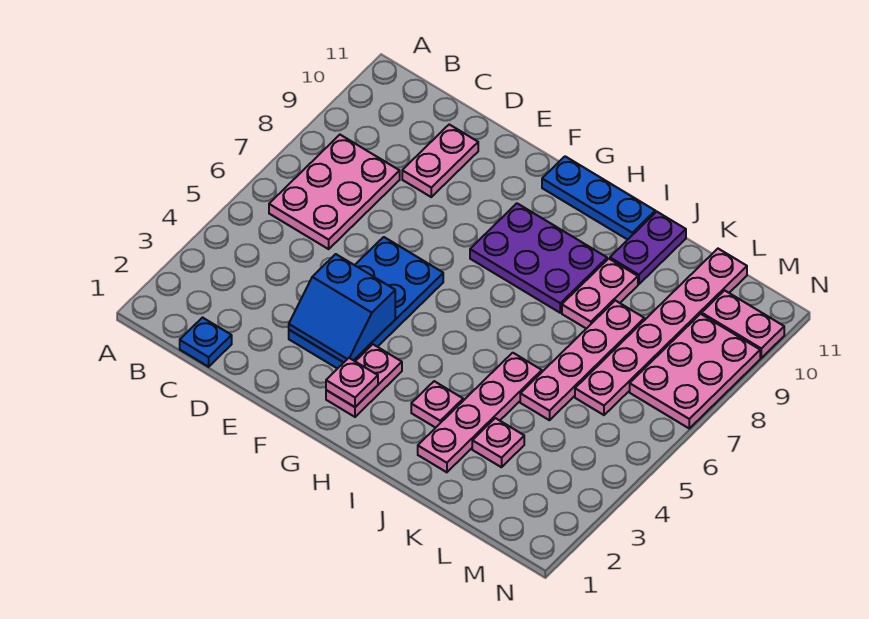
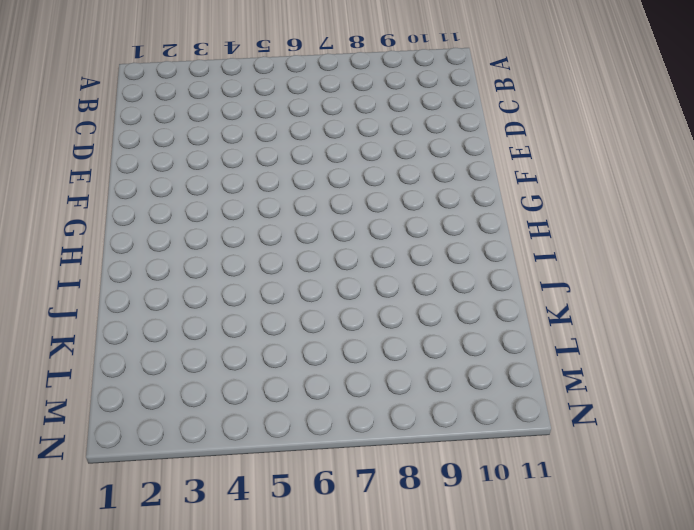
none -> pink plate B6:C8 level 1
none -> blue plate C1 level 1
none -> pink plate D9:D10 level 1

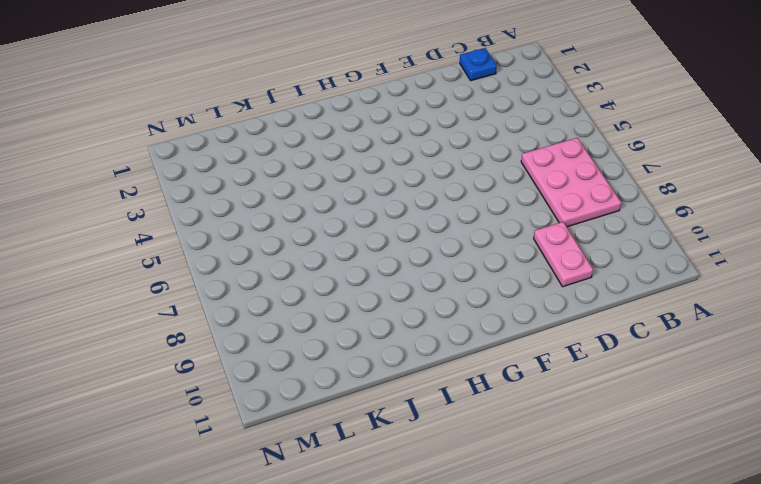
none -> blue plate E3:F6 level 1
none -> pink plate G2:G3 level 1
none -> purple plate G8:I9 level 1

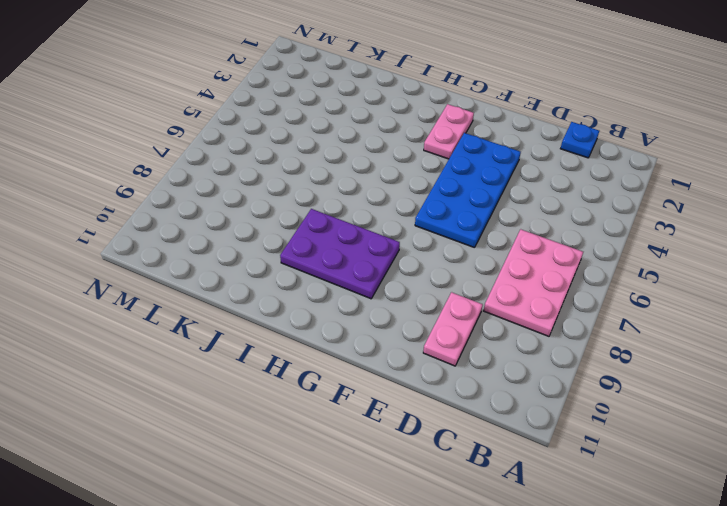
none -> blue plate G11:I11 level 1
none -> pink plate I3 level 1
none -> pink plate J2:J5 level 1

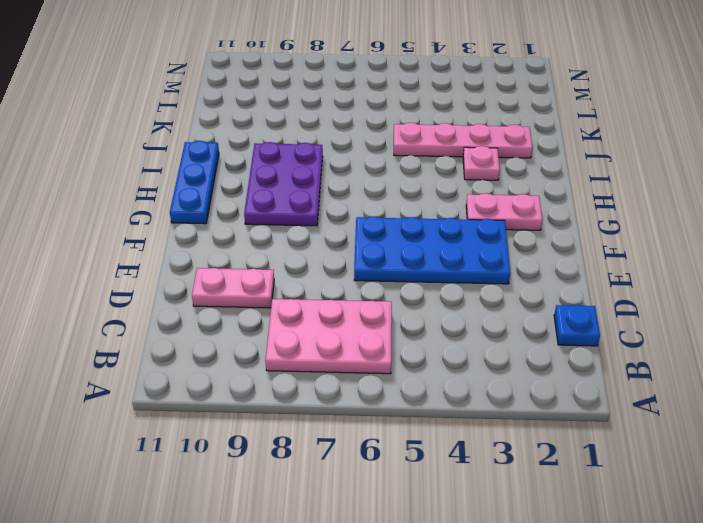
none -> pink plate J8:J9 level 1
none -> purple plate J10:J11 level 1
none -> pink plate K3 level 1

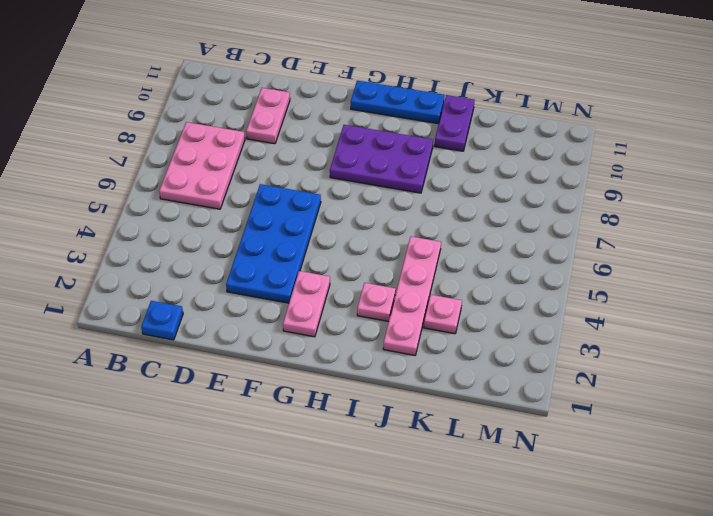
none -> pink plate J8:J9 level 1
none -> pink plate K5:K8 level 1
none -> pink plate L6:L11 level 1

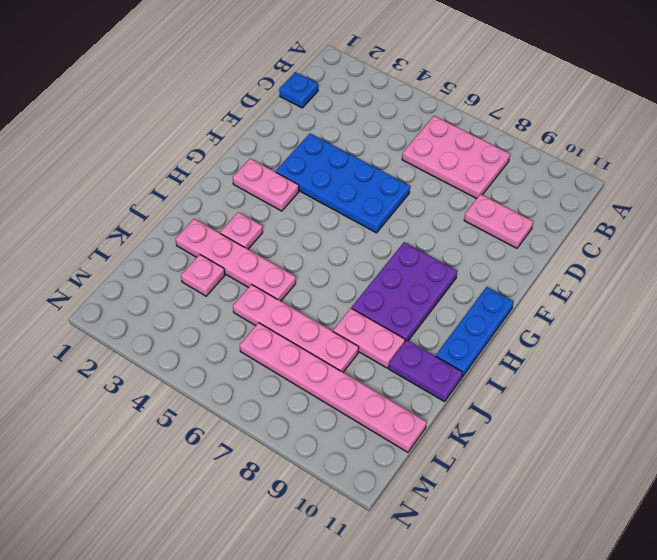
none -> pink plate M7:N9 level 1
none -> pink plate M10:N10 level 1
none -> blue slope E3:F4 level 2 top 4

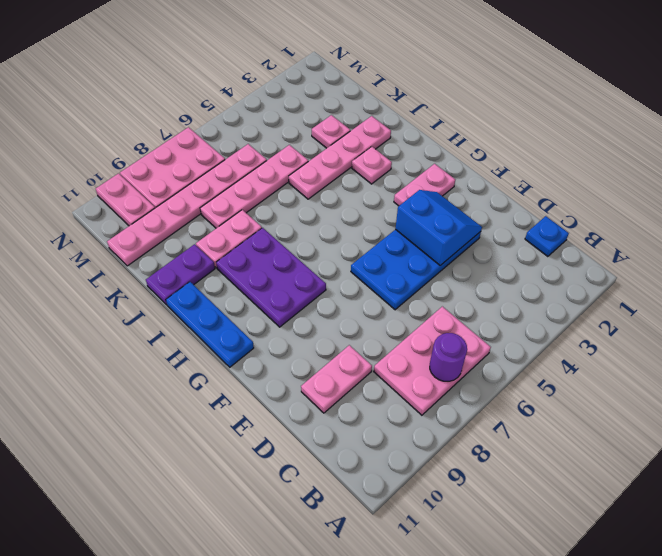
purple round brick B7 level 2 -> none
none -> pink plate G2 level 2

